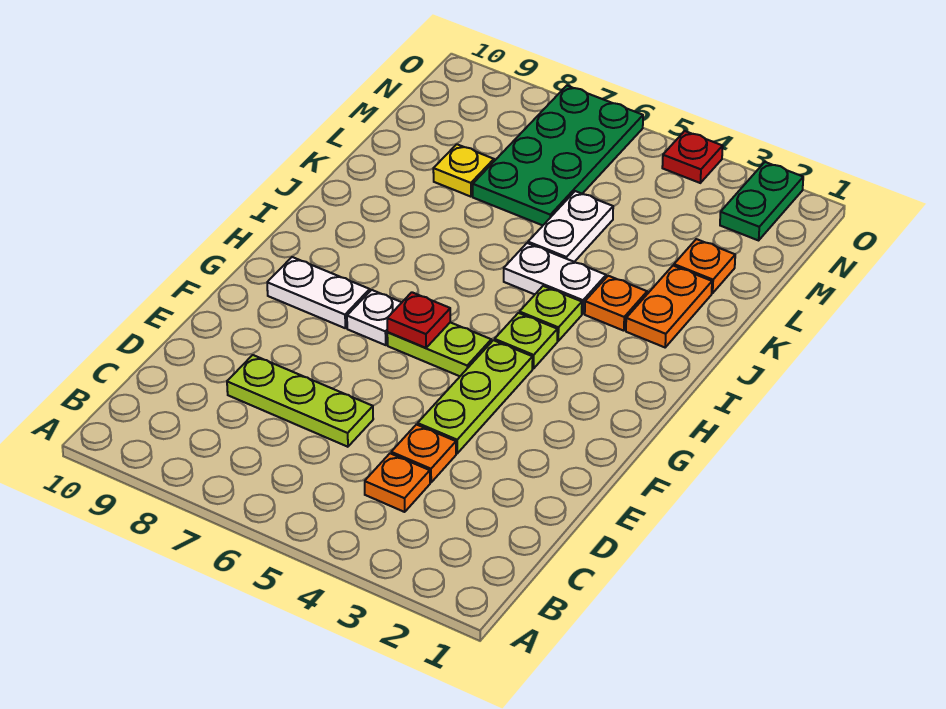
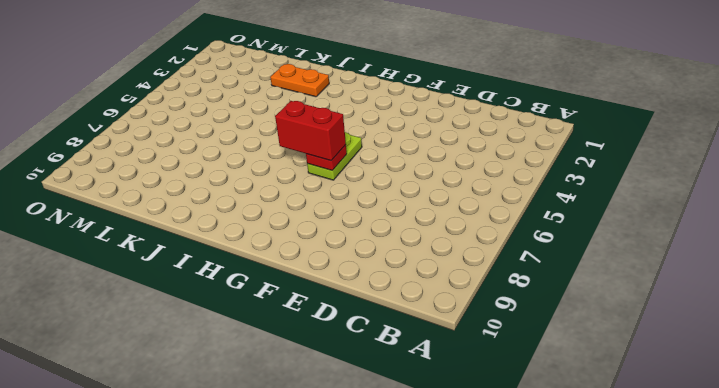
red brick G6:H6 level 3 -> none
none -> orange plate C4 level 1
none -> orange plate D4 level 1
none -> lime plate D6:D8 level 1

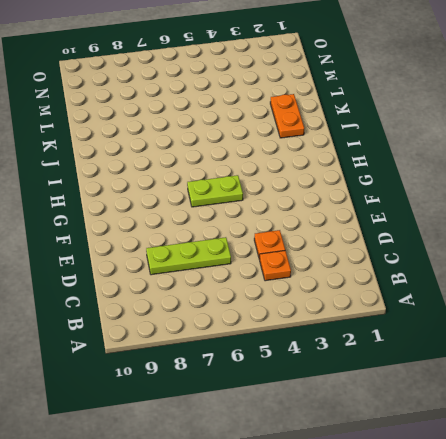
none -> lime plate E4:G4 level 1
none -> white plate G7 level 1
none -> white plate G8:G9 level 1

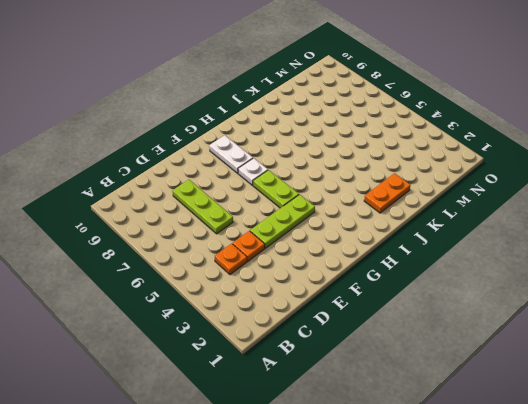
none -> lime plate H4 level 1
none -> lime plate I4 level 1
none -> orange plate J3 level 1

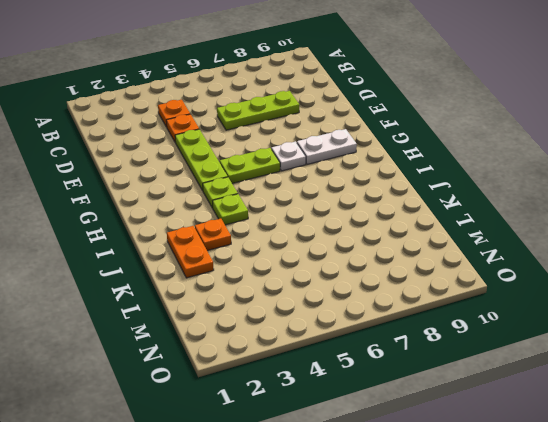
none -> white plate J4:J5 level 1
none -> white plate K5:L5 level 1
none -> orange plate L2 level 1

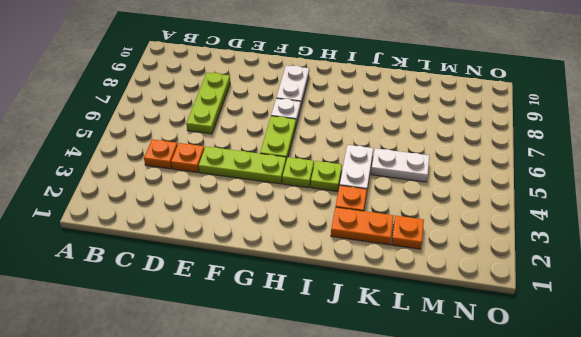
none -> green plate L6:O7 level 1
none -> yellow plate L8 level 1
none -> green plate N2:O2 level 1

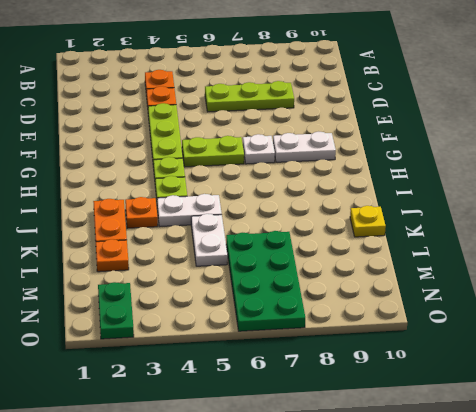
yellow plate K10 level 1 -> yellow plate L8 level 1
none -> red plate O4 level 1
none -> red plate G6 level 2

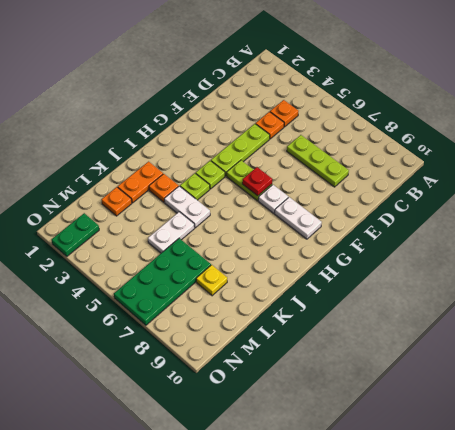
none -> red plate O4 level 1

